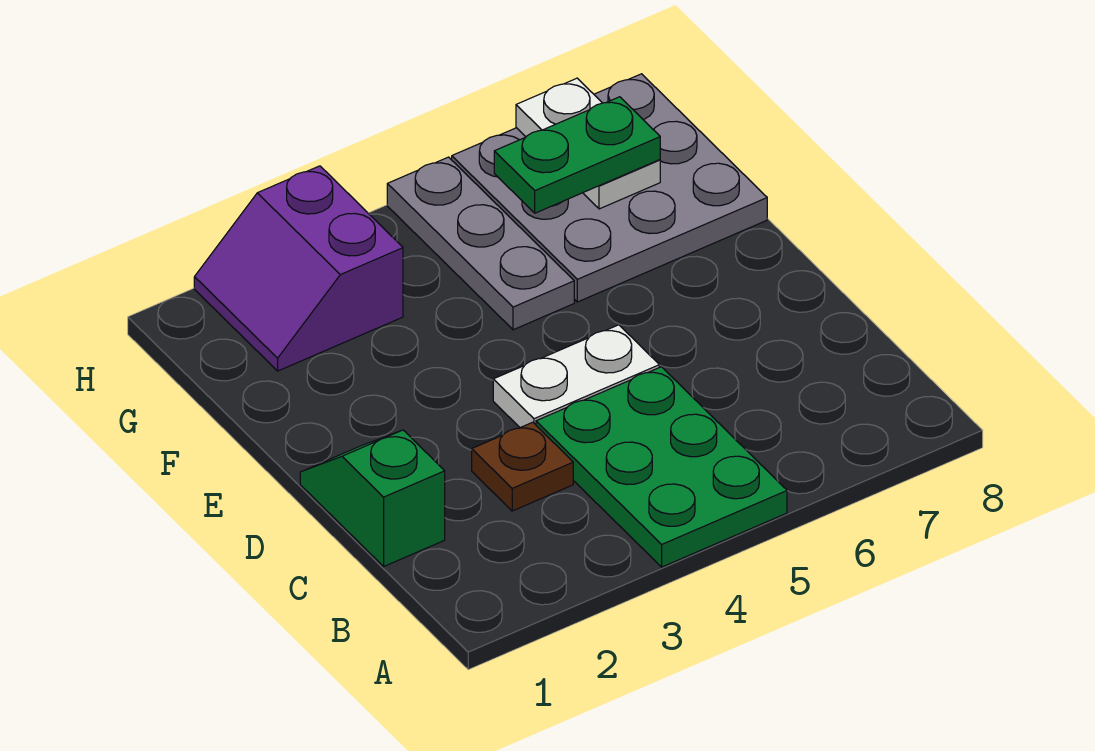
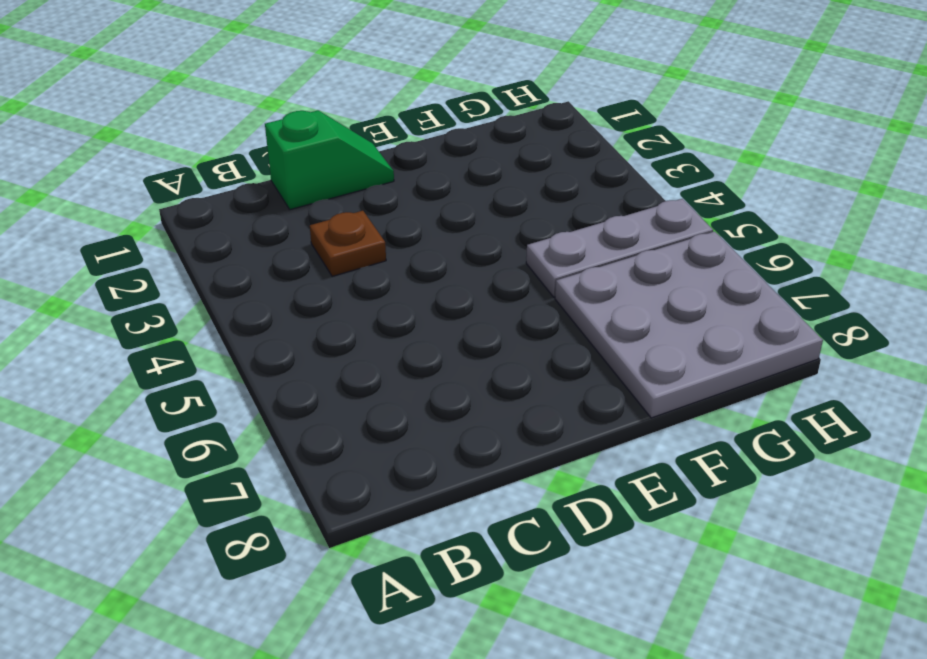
none -> green plate A4:C5 level 1
none -> white plate D4:D5 level 1

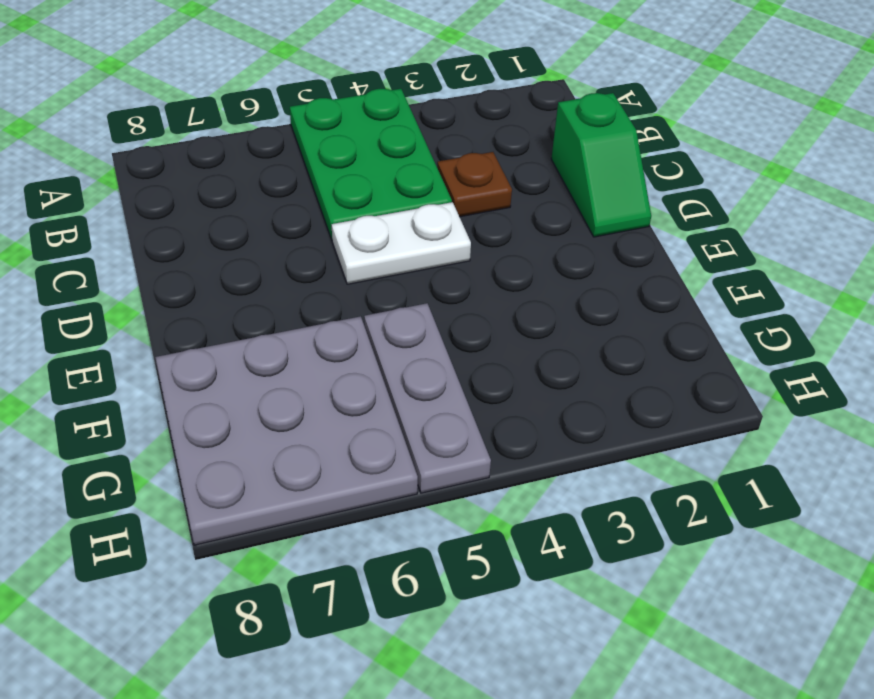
none -> purple slope G2:H3 level 1 top 3
none -> white plate G7:H7 level 2

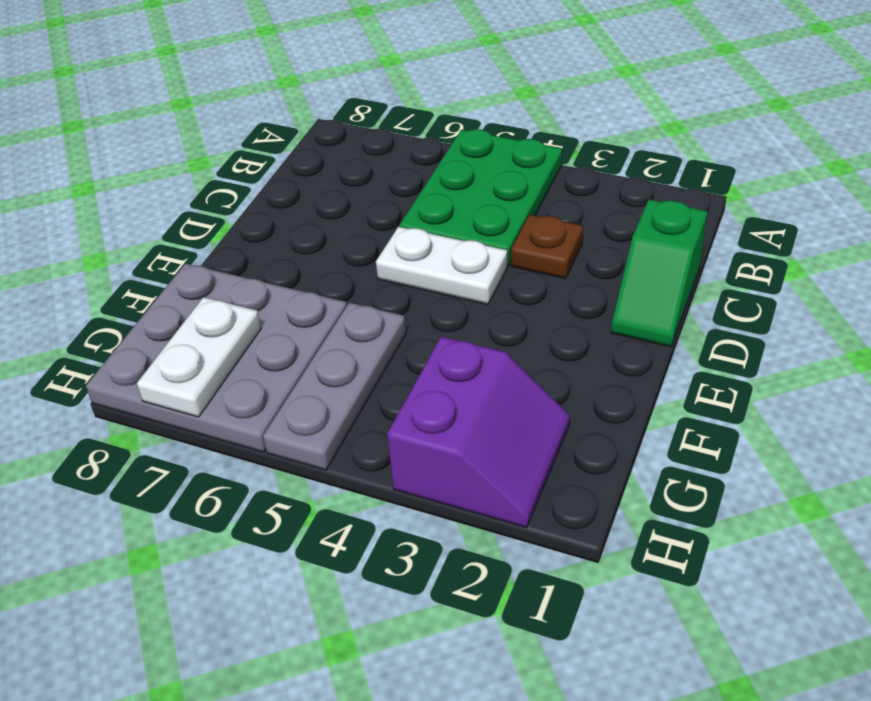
none -> green plate G6:G7 level 3

